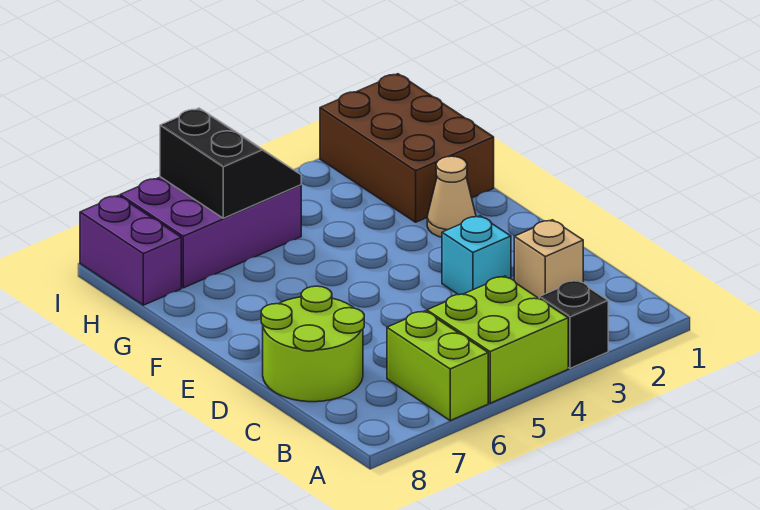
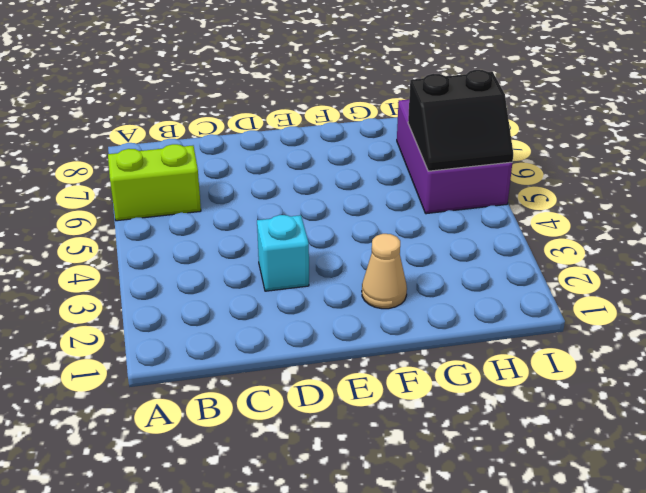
none -> black brick A3 level 1
none -> lime brick A4:B5 level 1

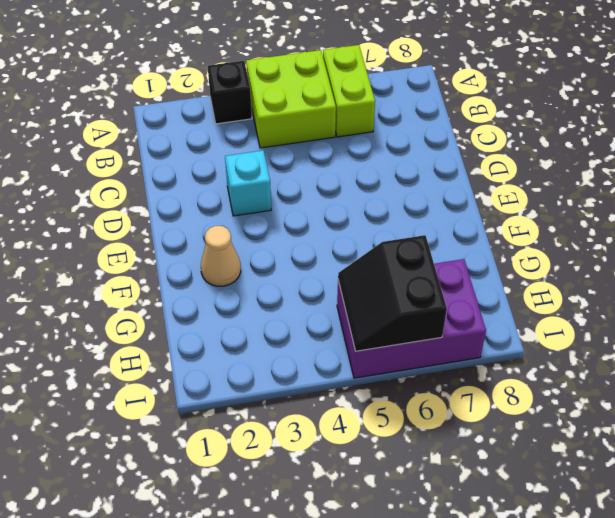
none -> tan brick C2 level 1
none -> lime round brick C7:D8 level 1

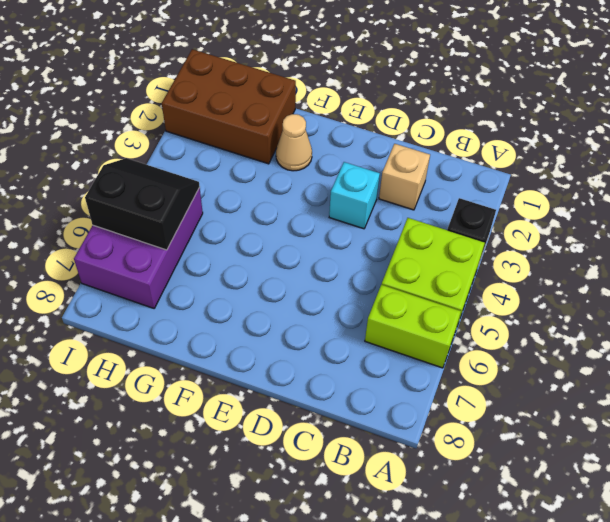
none -> lime round brick C7:D8 level 1
none -> purple brick H8:I8 level 1

